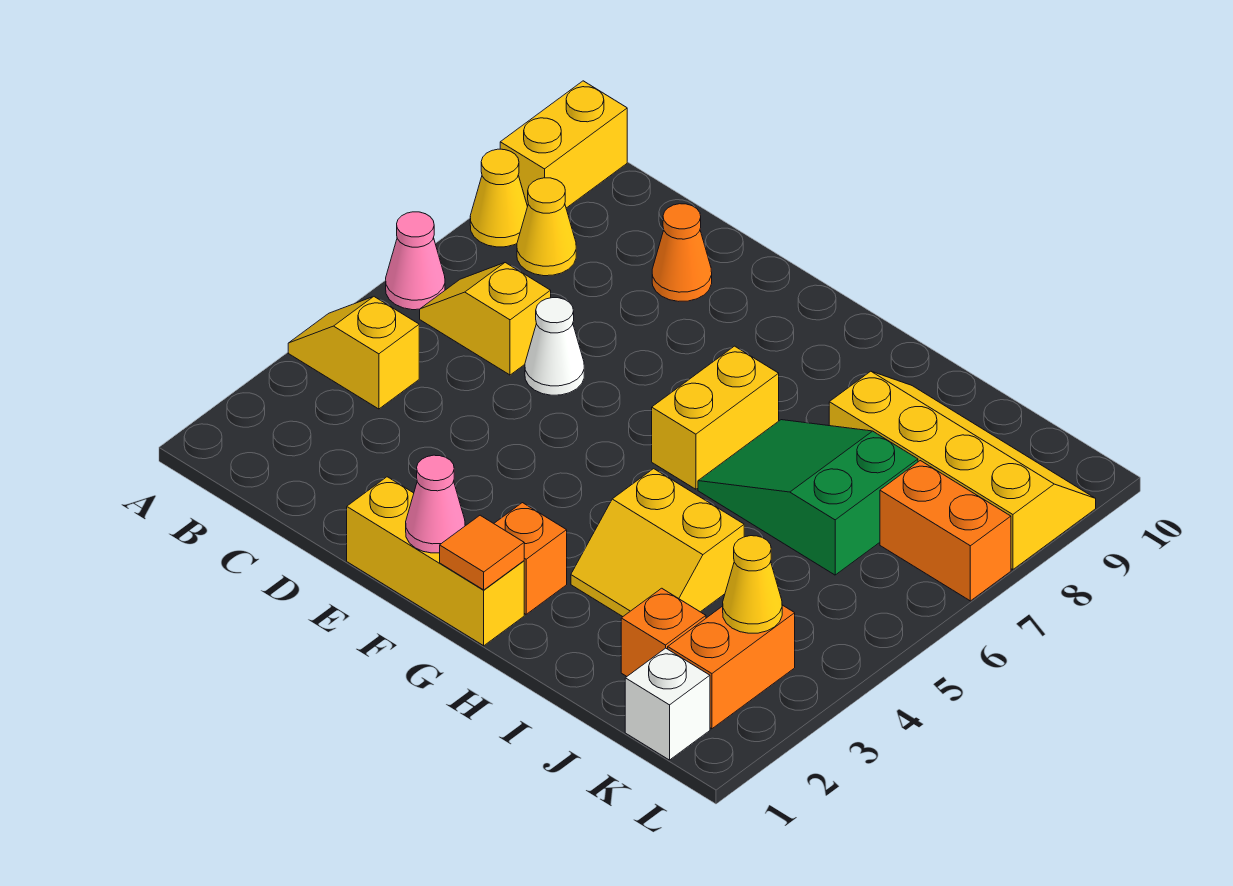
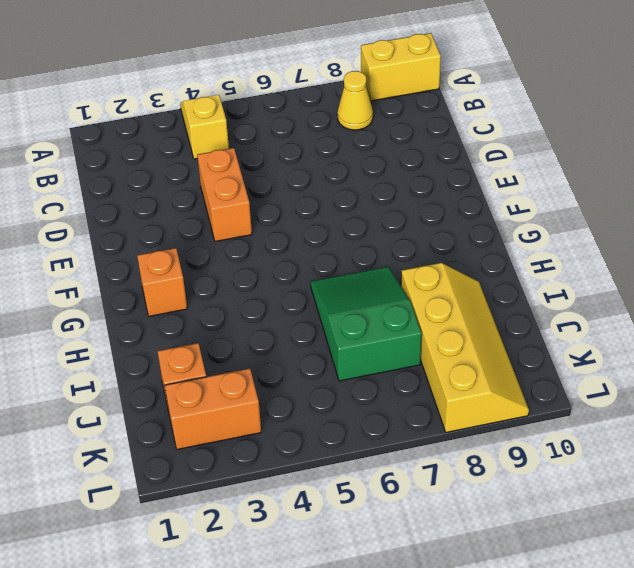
orange brick D4:E4 level 1 -> orange brick K7:L7 level 1
none -> pink cone A6 level 1
none -> yellow cone A8 level 1
none -> yellow slope B6:C6 level 1 top C

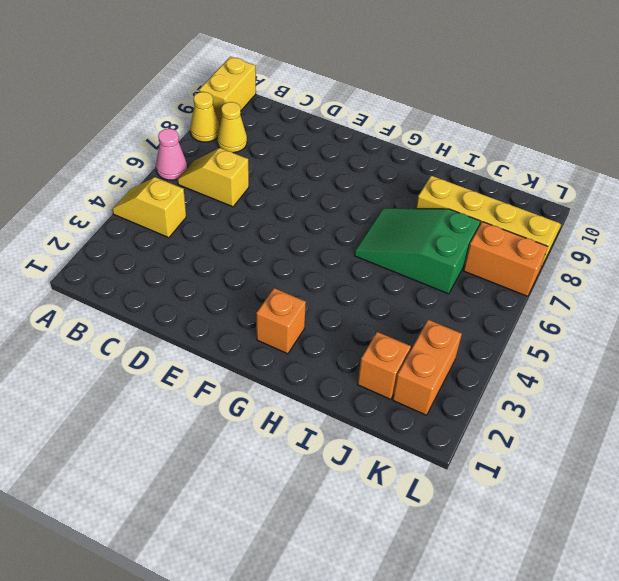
none -> white cone D6 level 1
none -> orange cone D9 level 1
none -> yellow brick E1:G1 level 1

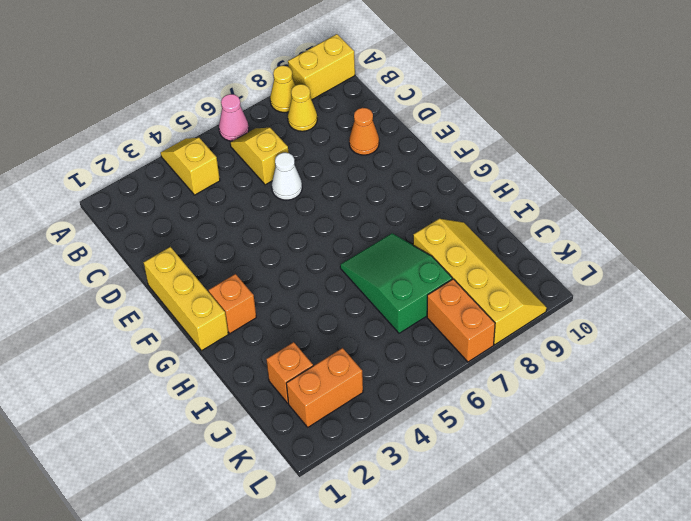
none -> yellow brick G6:G7 level 1
none -> yellow slope H3:I4 level 1 top 4
none -> white brick K1 level 1

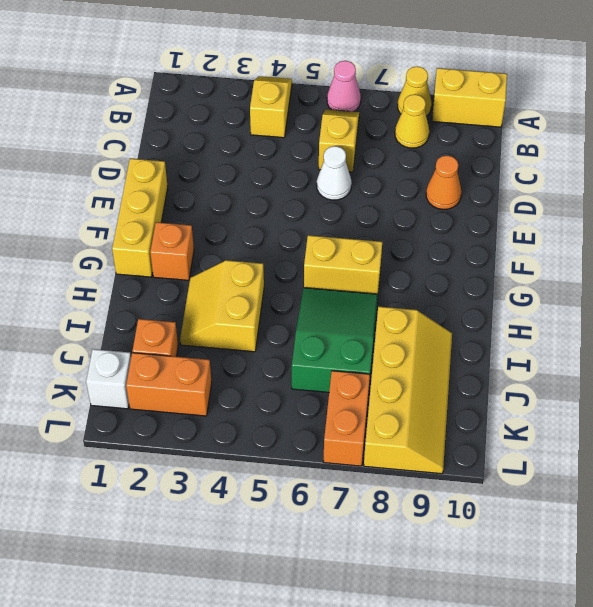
none -> pink cone F1 level 2
none -> orange tile G1 level 2
none -> yellow cone K3 level 2

